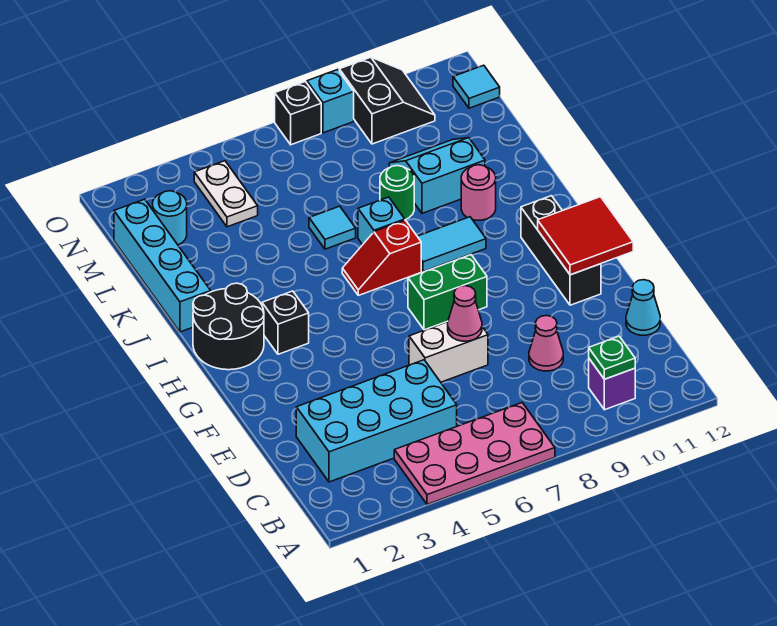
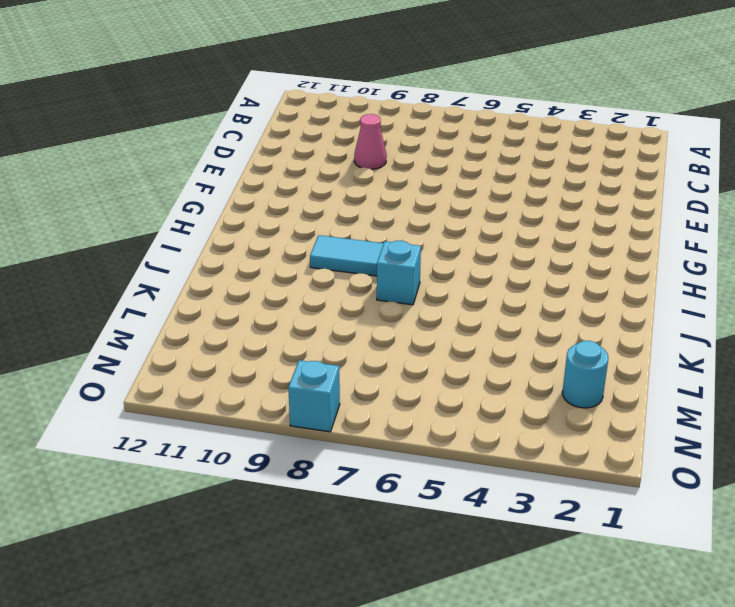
none -> pink plate A4:B7 level 1
none -> purple brick B10 level 1
none -> cyan brick C2:D5 level 1

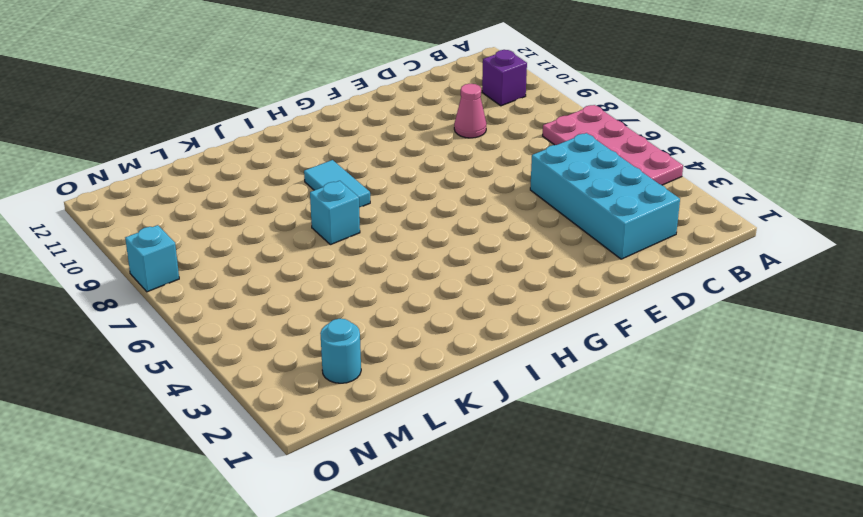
none -> cyan cone D12 level 1
none -> white brick E6:E7 level 1
none -> black brick F11:H11 level 1

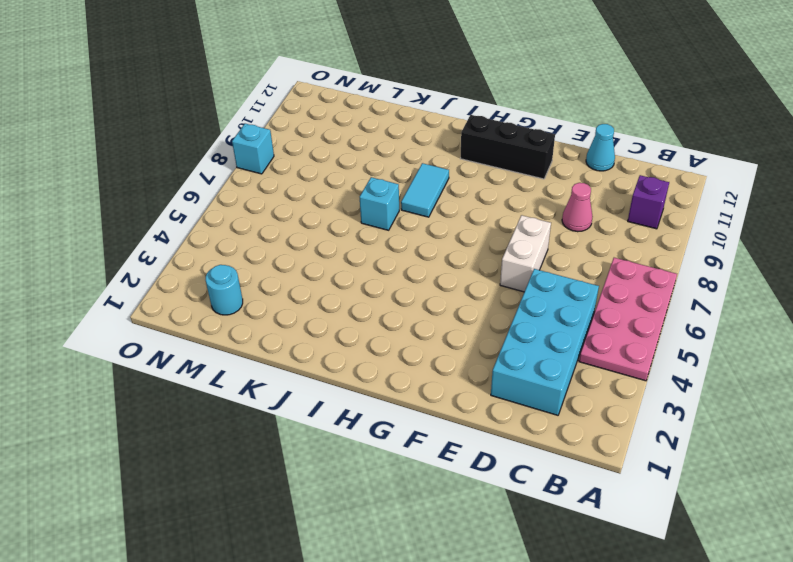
none -> green brick G7:G8 level 1
none -> black round brick H1:I2 level 1
none -> black brick H3 level 1

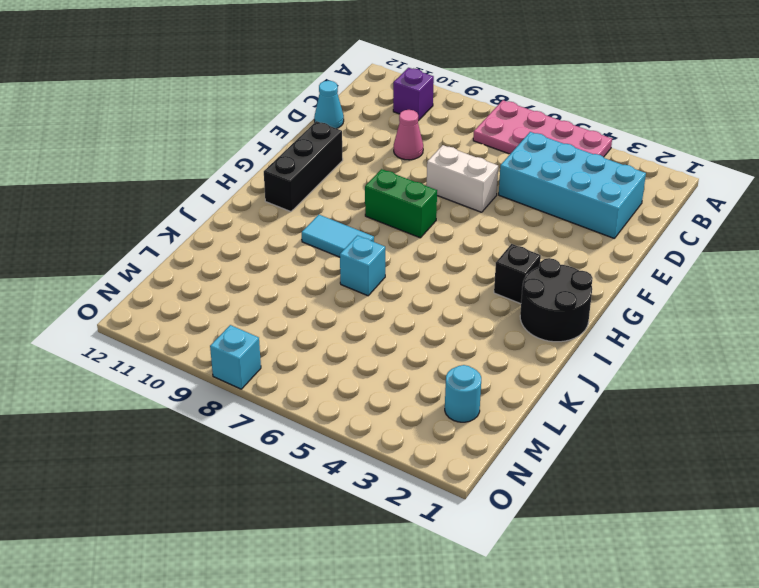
none -> red slope I6:I7 level 1 top 7
none -> cyan brick J1:M1 level 1
none -> pink round brick J10 level 1

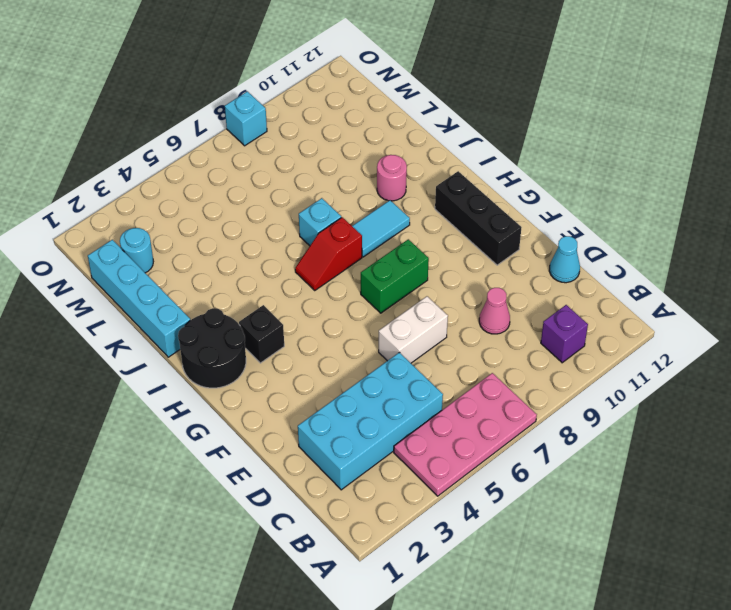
none -> cyan tile K6 level 1
none -> green round brick K8 level 1
none -> cyan slope K9:L10 level 1 top K

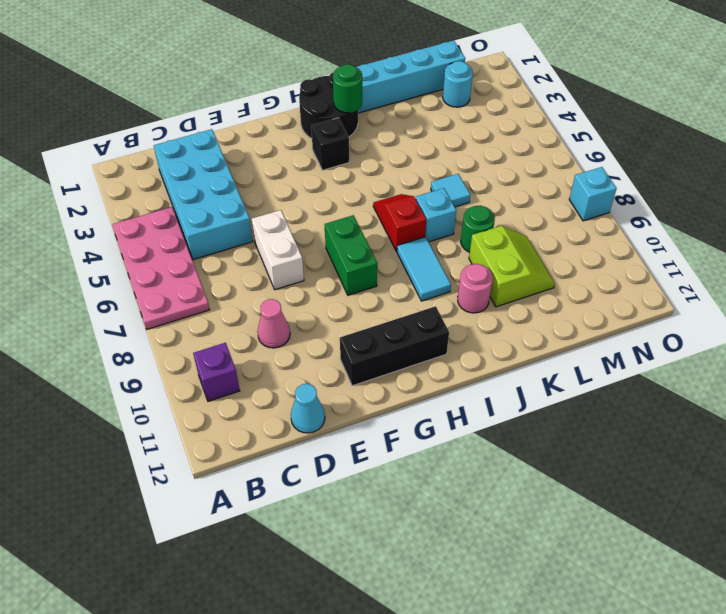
green round brick I2 level 2 -> none
lime slope K9:L10 level 1 top K -> cyan slope K9:L10 level 1 top K
none -> white plate M4:N4 level 1
none -> black slope N9:O10 level 1 top 9
none -> cyan tile N12 level 1

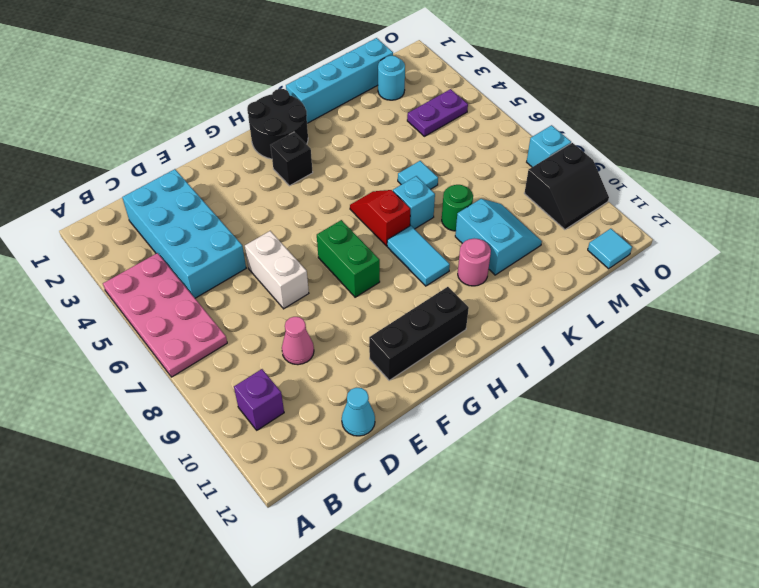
purple plate M4:N4 level 1 -> white plate M4:N4 level 1
none -> black brick O7 level 1
none -> green plate B10 level 2
none -> pink cone E7 level 2

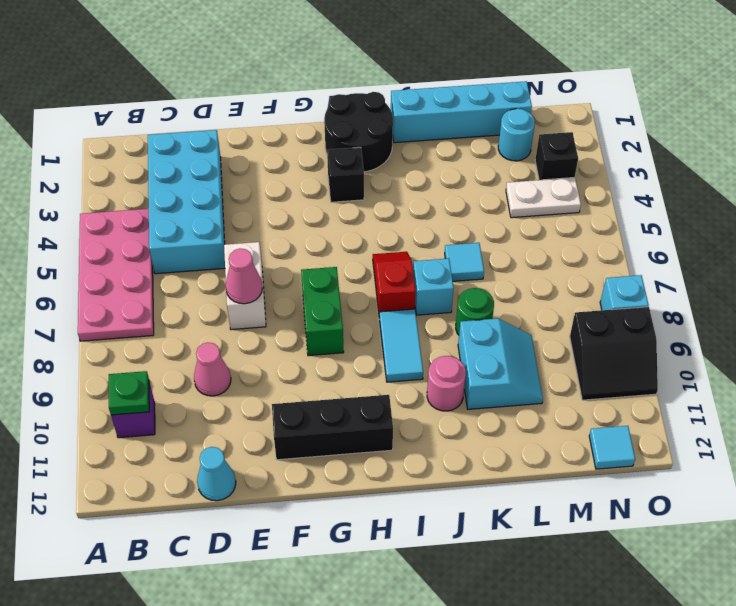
black brick N3 level 1 -> black brick O7 level 1
none -> red tile F11:G12 level 2

